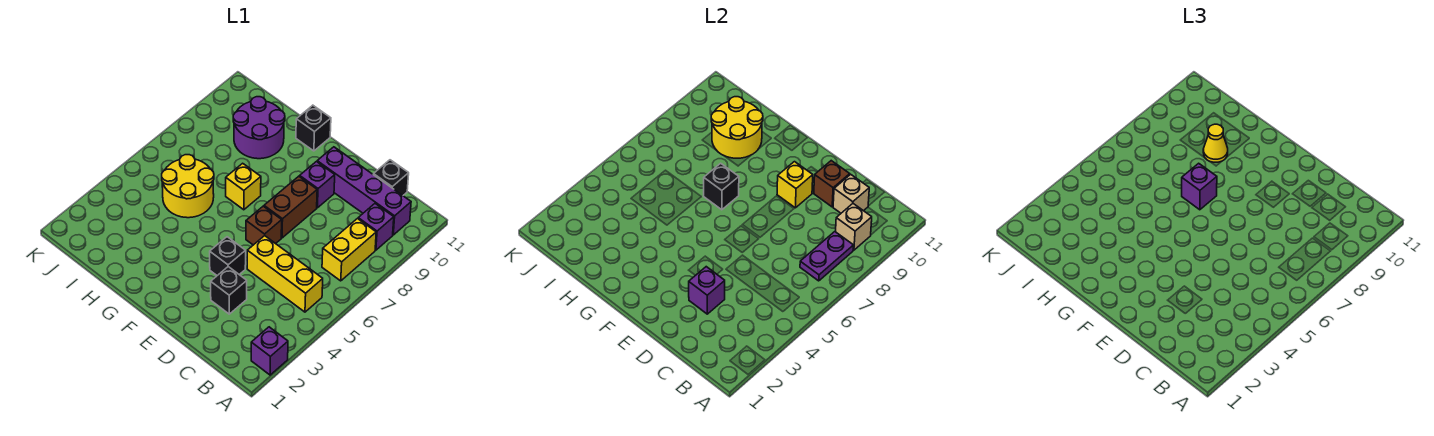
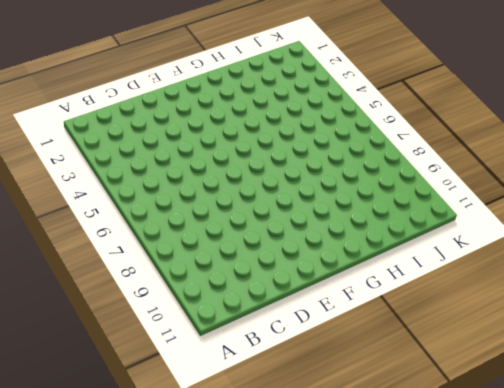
none -> purple brick A2 level 1
none -> yellow brick B5:D5 level 1
none -> yellow brick B7:B8 level 1

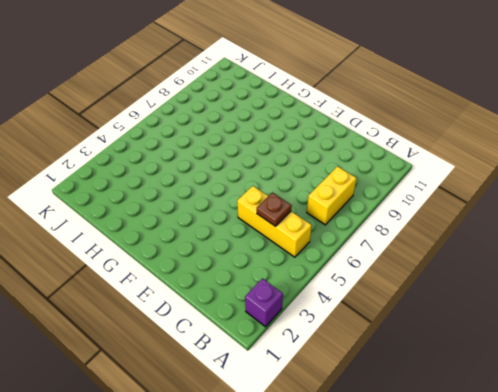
brown plate C5 level 2 -> none
none -> purple brick B9 level 1
none -> purple brick B10:E10 level 1
none -> black brick C11 level 1

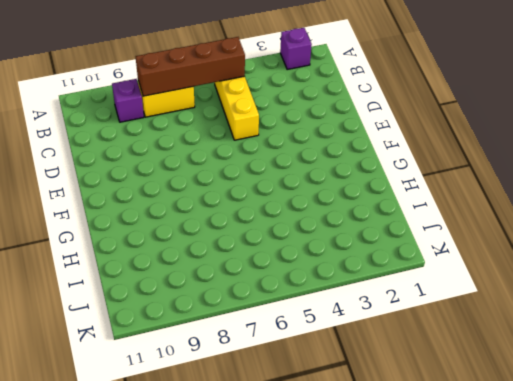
brown brick B5:B8 level 2 -> purple plate B7:B8 level 2
none -> purple brick B10:E10 level 1
none -> black brick C11 level 1
none -> black brick D3 level 1

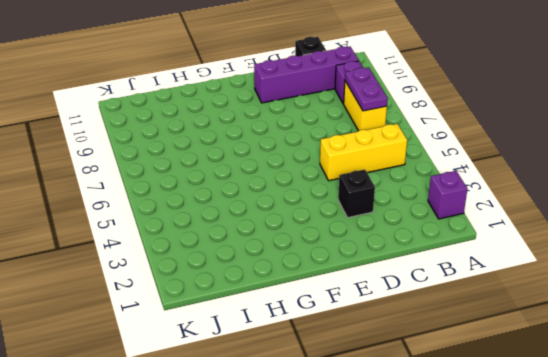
none -> black brick E4 level 1
none -> brown brick E6 level 1
none -> brown brick E7:E8 level 1

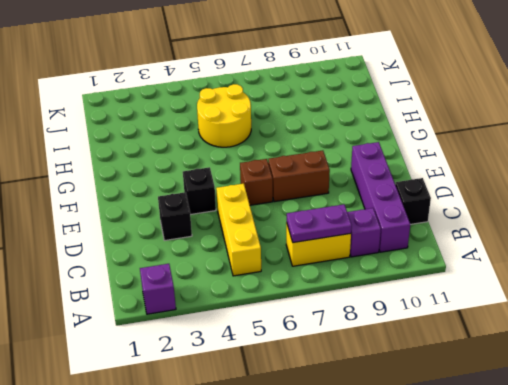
none -> purple brick E9 level 1
none -> yellow brick G7 level 1
none -> black brick G11 level 1

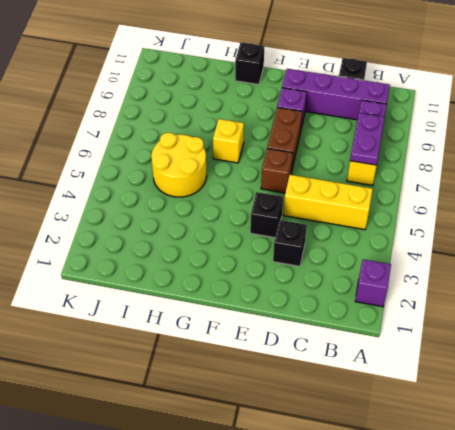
none -> purple round brick H9:I10 level 1
none -> tan brick B9 level 2
none -> tan brick C10 level 2

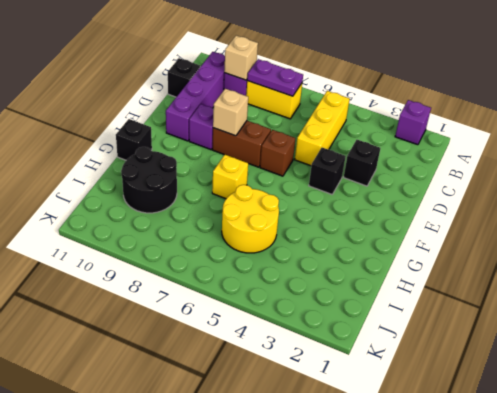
tan brick E8 level 2 -> tan brick C10 level 2
black round brick H9:I10 level 1 -> purple round brick H9:I10 level 1
none -> purple brick D3 level 2
none -> brown brick D10 level 2
none -> yellow brick E9 level 2

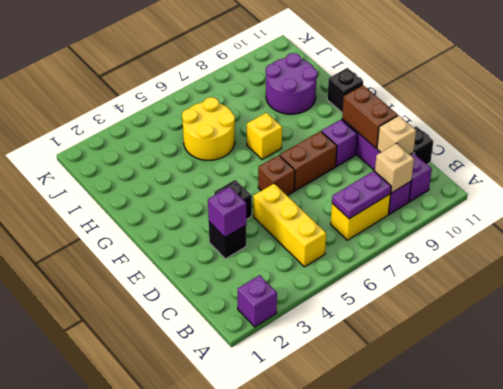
brown brick D10:E10 level 2 -> brown brick D10 level 2
none -> yellow brick E9 level 2
none -> black brick G7 level 2
none -> yellow round brick H9:I10 level 2

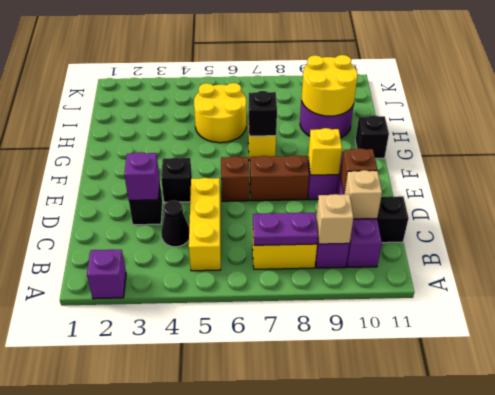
black cone C4 level 1 -> none
none -> purple brick G7 level 3
none -> yellow cone H9 level 3

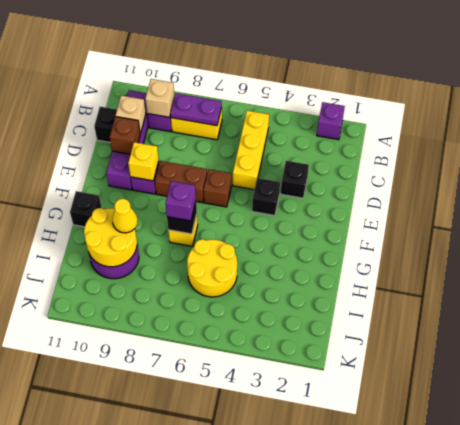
none -> purple brick D3 level 2

